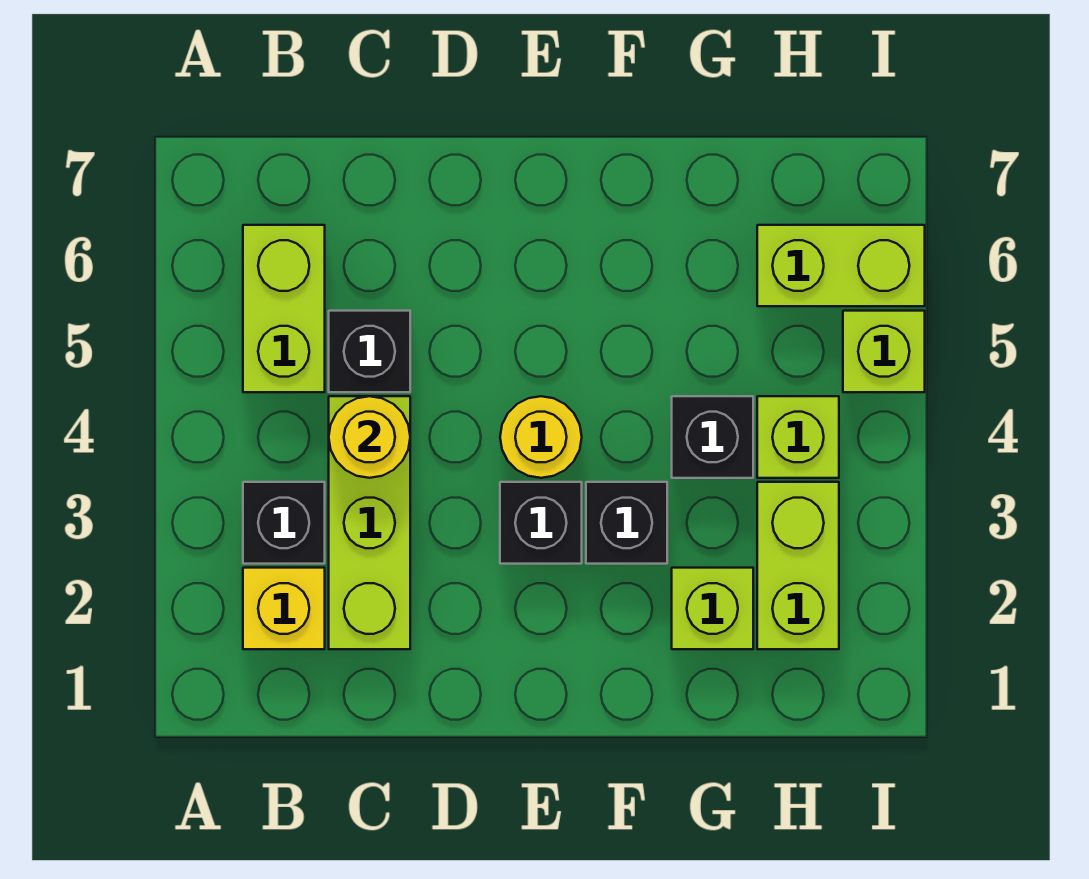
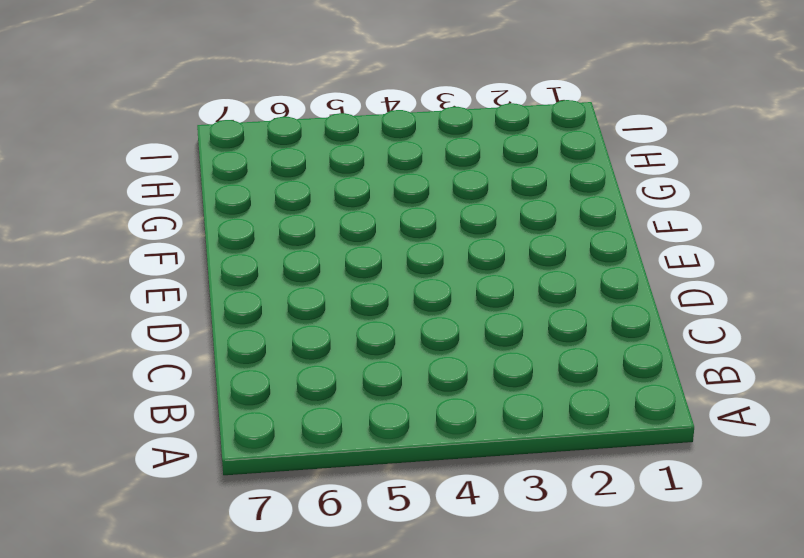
none -> yellow brick B2 level 1
none -> black brick B3 level 1
none -> lime brick B5:B6 level 1

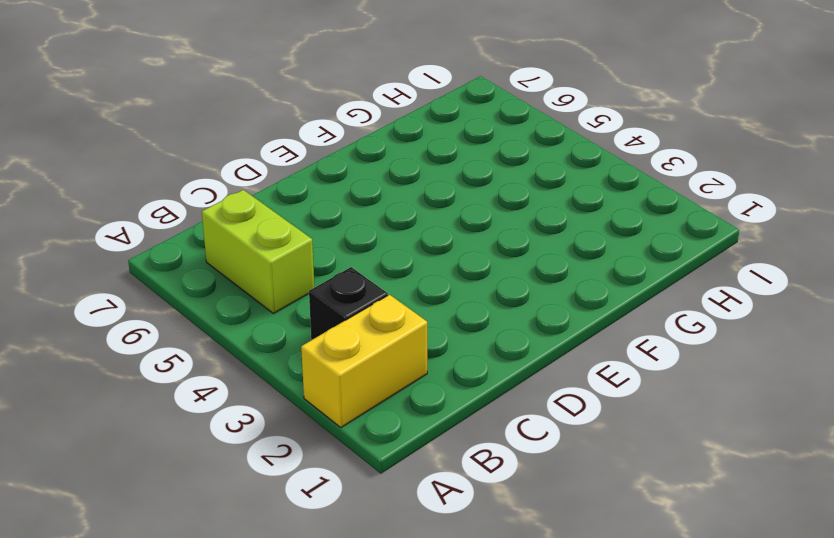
yellow brick A2:B2 level 1 -> yellow brick B2 level 1
none -> lime brick C2:C4 level 1
none -> black brick C5 level 1
none -> black brick E3 level 1

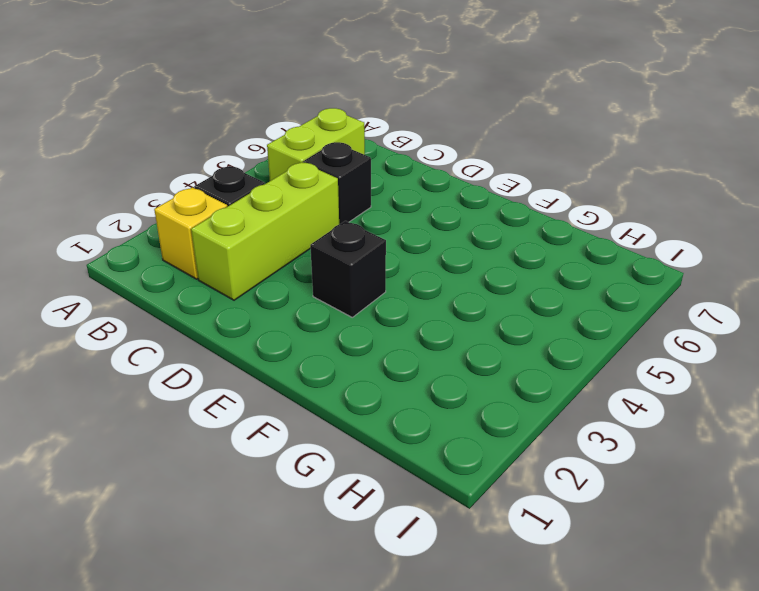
none -> yellow round brick E4 level 1
none -> black brick F3 level 1
none -> lime brick G2 level 1

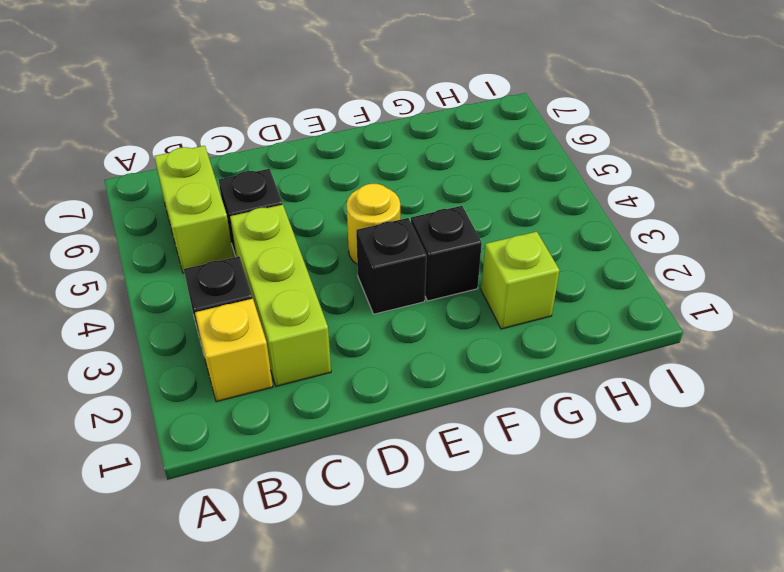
none -> black brick G4 level 1
none -> lime brick H2:H3 level 1
none -> lime brick H4 level 1

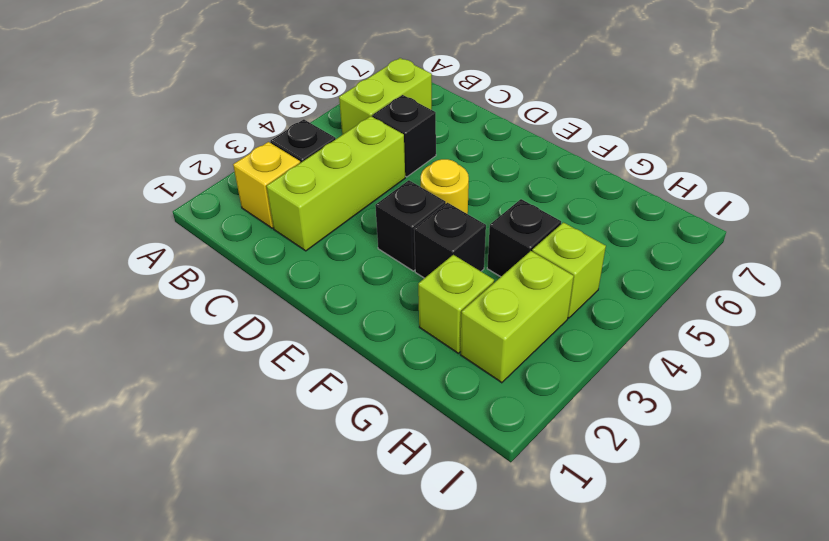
none -> lime brick H6:I6 level 1
none -> lime brick I5 level 1
none -> yellow round brick C4 level 2

